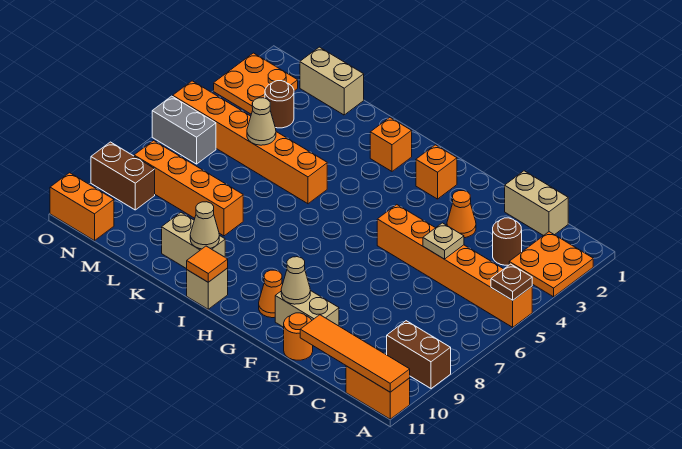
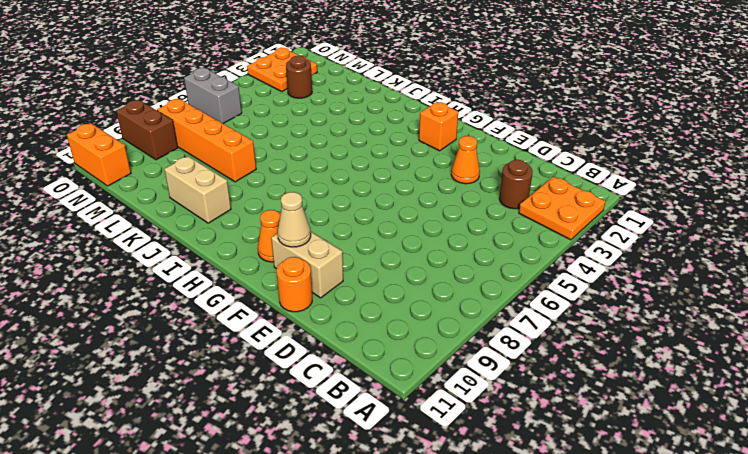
none -> orange brick A5:F5 level 1
none -> brown brick A9:B9 level 1
none -> orange brick A11:B11 level 1

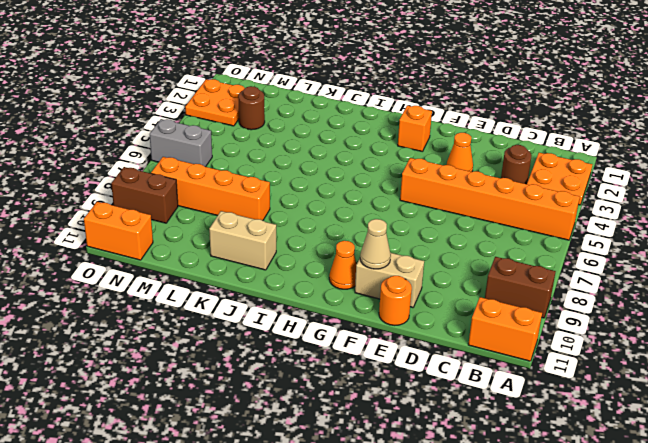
none -> tan brick C1:D1 level 1
none -> orange brick I2 level 1
none -> tan brick I11 level 1

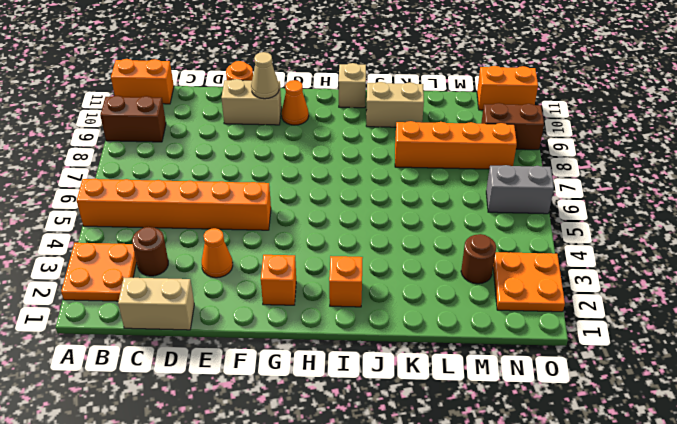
none -> orange brick J5:O5 level 1
none -> tan brick L1:M1 level 1
none -> brown plate A5 level 2

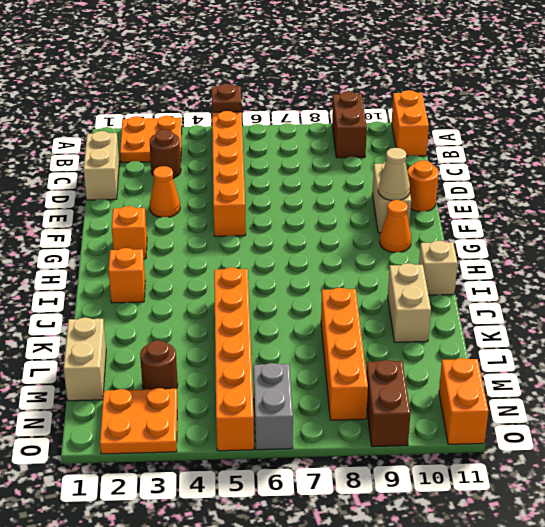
none -> orange tile A11:D11 level 2
none -> tan plate D5 level 2
none -> orange tile I11 level 2

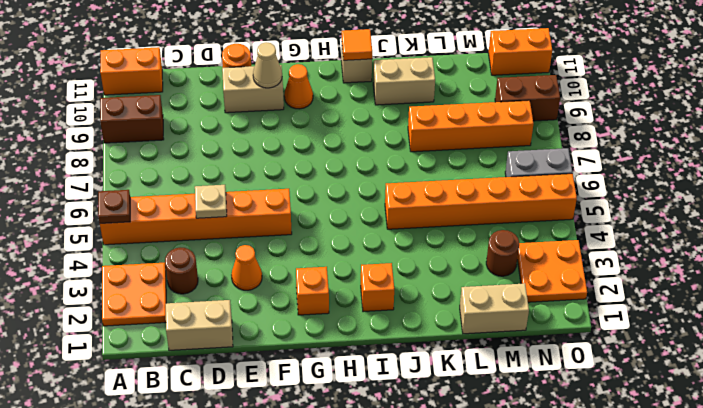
none -> orange tile A11:D11 level 2
none -> tan cone J10 level 2
none -> tan cone L5 level 2

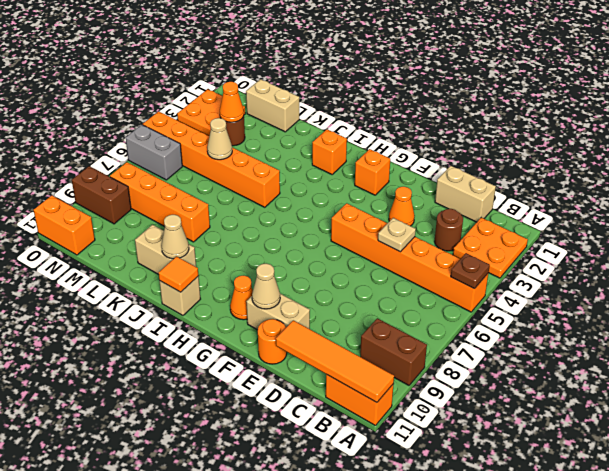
orange cone M3 level 2 -> none

